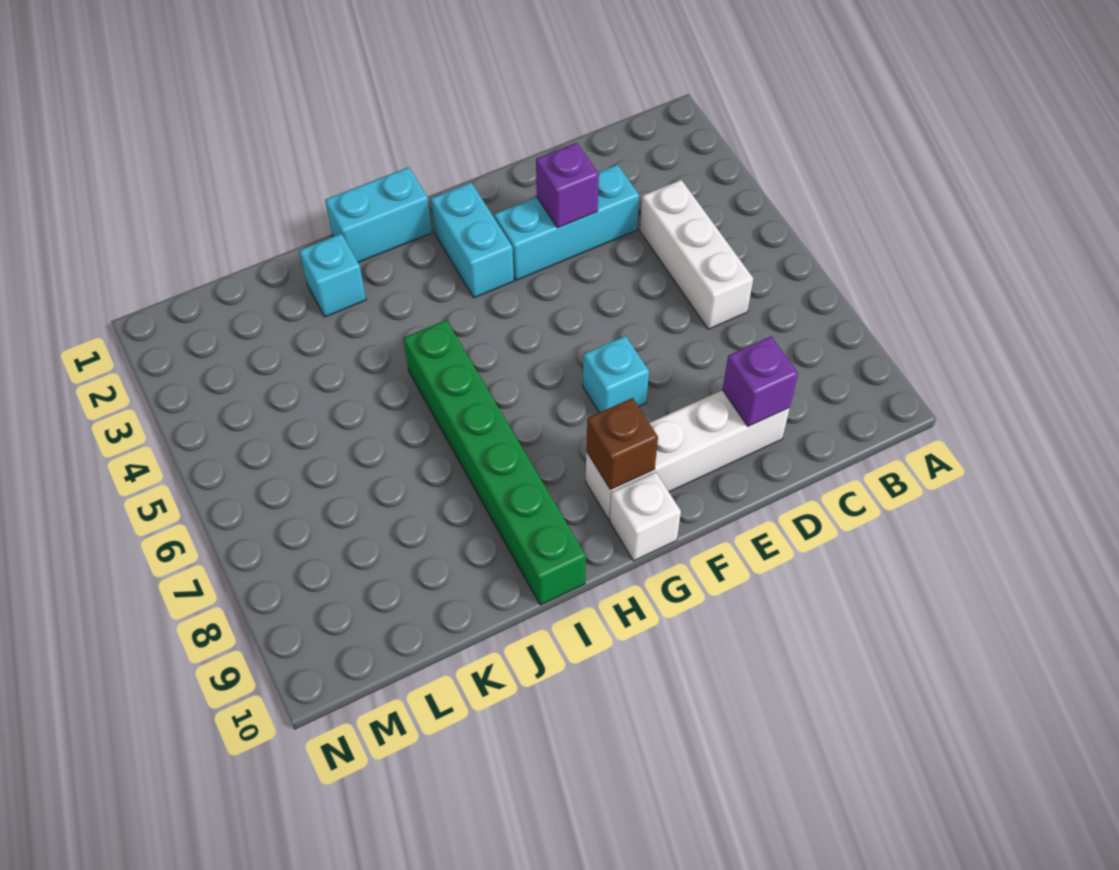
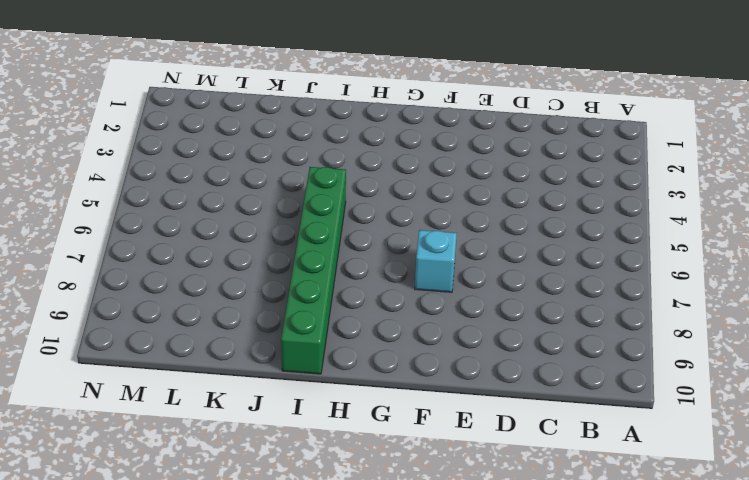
none -> white brick C4:C6 level 1
none -> cyan brick D3:F3 level 1
none -> white brick D9:G9 level 1

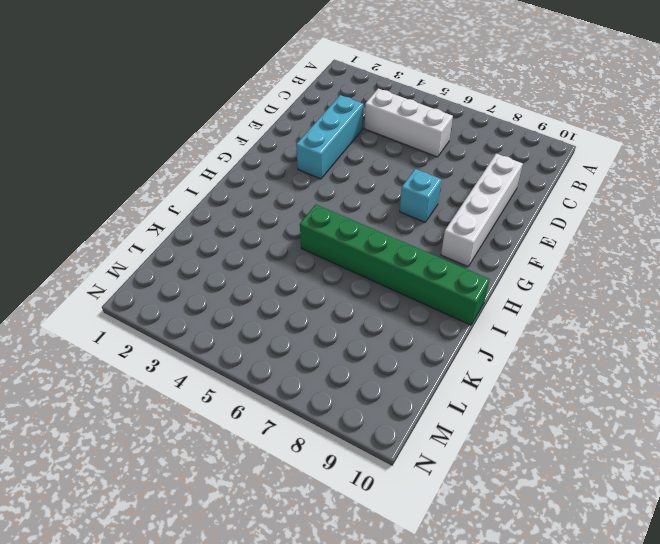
none -> cyan brick G2:G3 level 1
none -> white brick G10 level 1
none -> cyan brick H1:I1 level 1

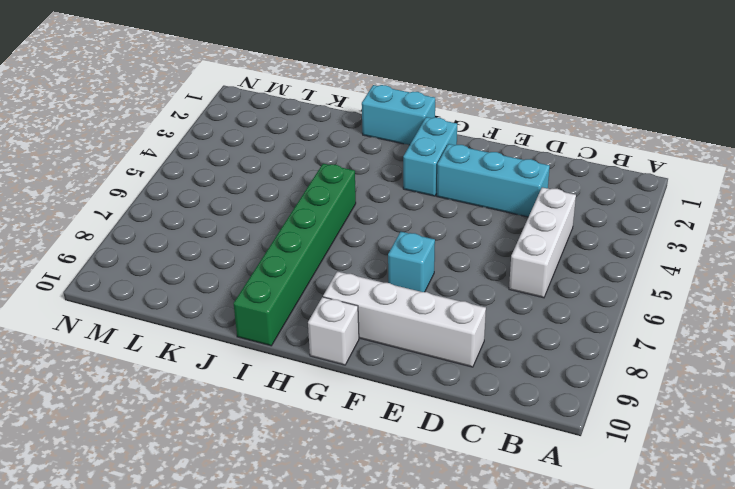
none -> cyan brick J2 level 1
none -> purple brick D9 level 2
none -> purple brick E3 level 2

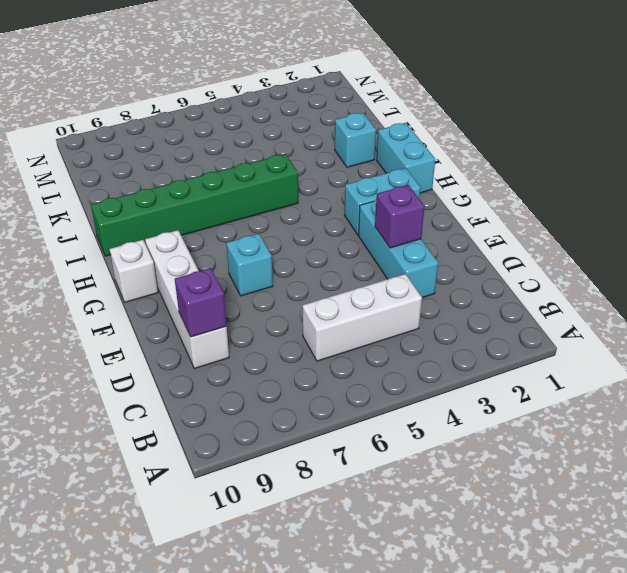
none -> brown brick G9 level 2

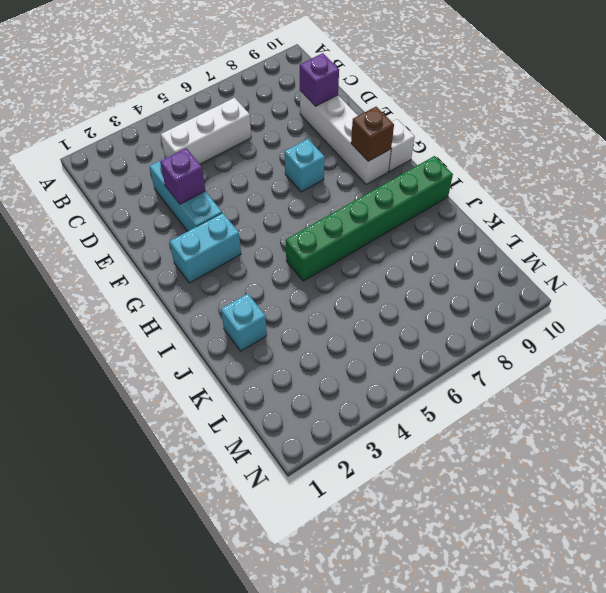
none -> cyan brick H1:I1 level 1

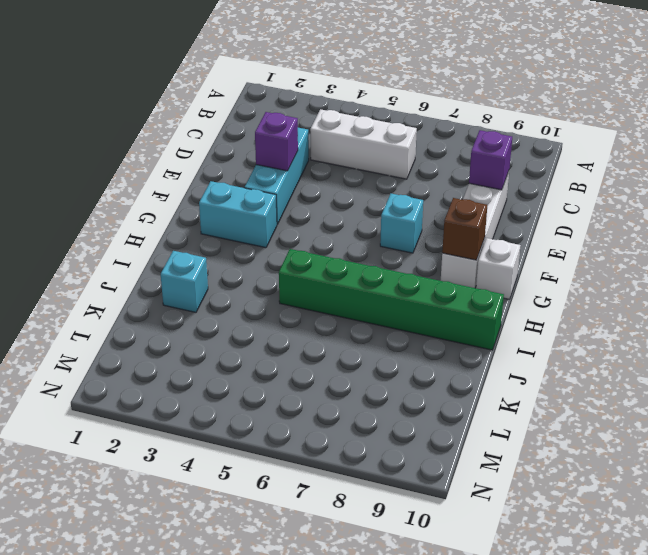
none -> cyan brick H1:I1 level 1

